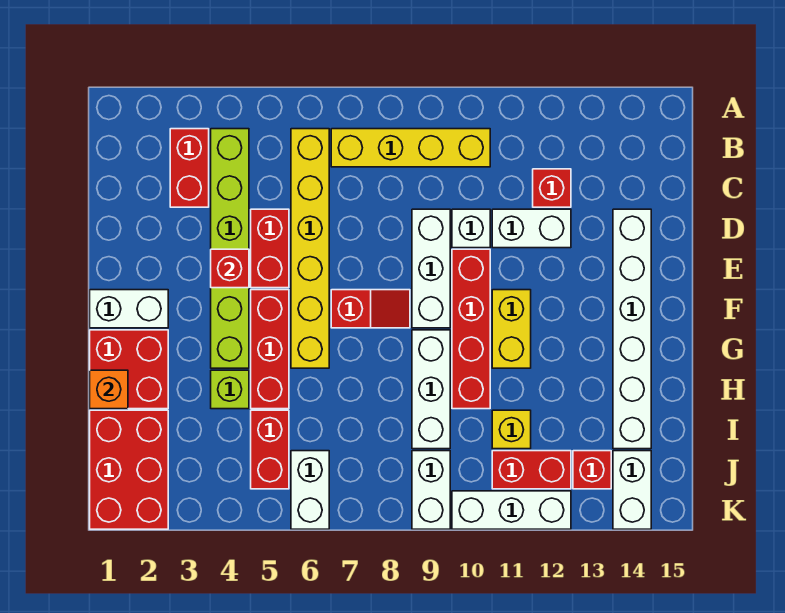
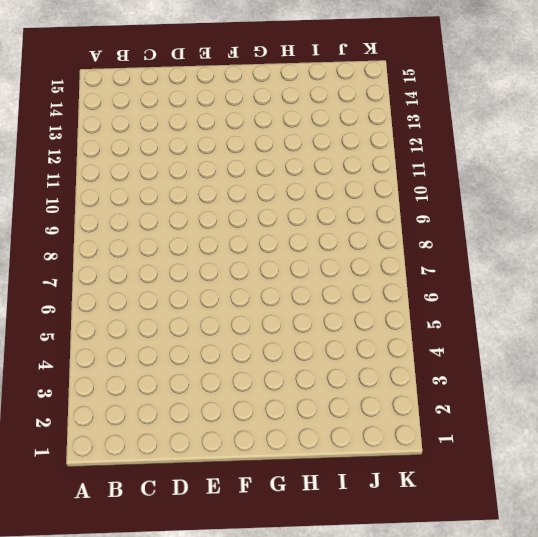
none -> red brick B3:C3 level 1
none -> lime brick B4:G4 level 1
none -> yellow brick B6:G6 level 1

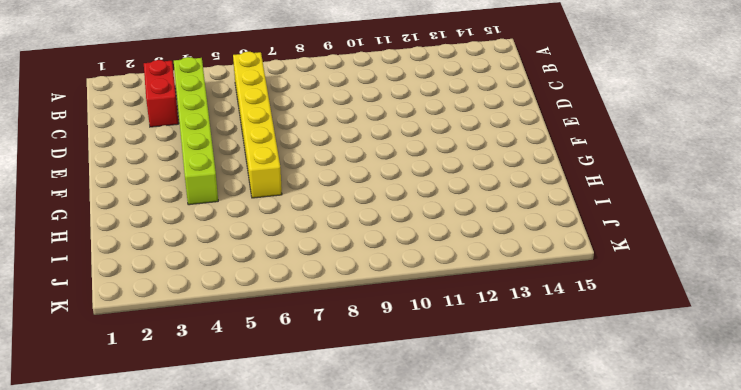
none -> yellow brick B7:B10 level 1
none -> red brick C12 level 1
none -> red brick D5:E5 level 1

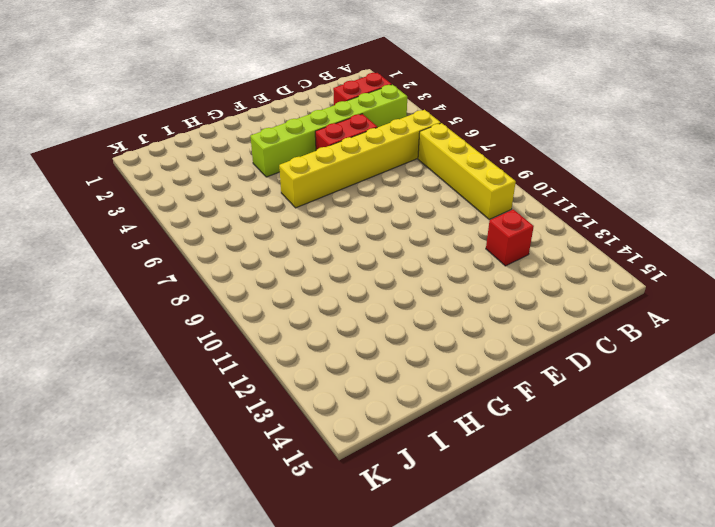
none -> white brick D9:F9 level 1
none -> white brick D10 level 1
none -> white brick D11:D12 level 1

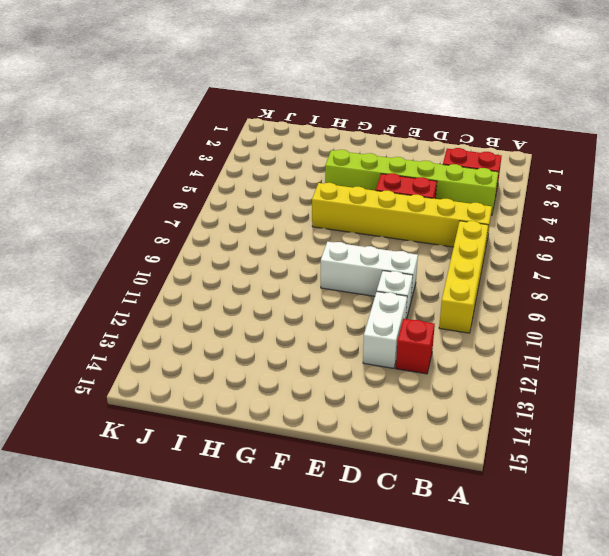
none -> white brick D14:I14 level 1
none -> red brick E10:H10 level 1
none -> white brick F1:F2 level 1

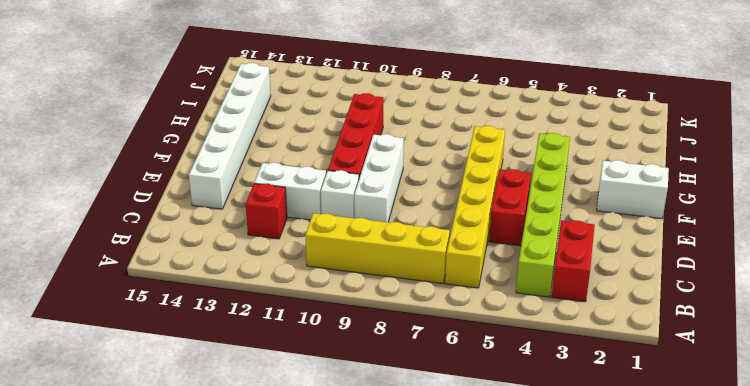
none -> red brick F5:H5 level 1
none -> red slope F7:F8 level 1 top 7
none -> yellow brick F11:G11 level 1

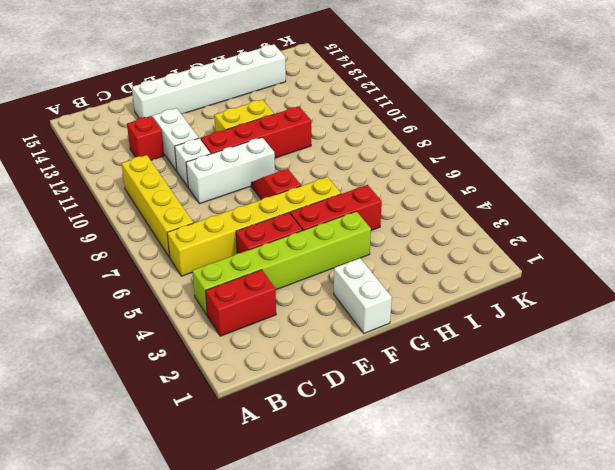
none -> red brick G1:H2 level 1
none -> white brick G9:I9 level 1
none -> lime brick H4 level 1

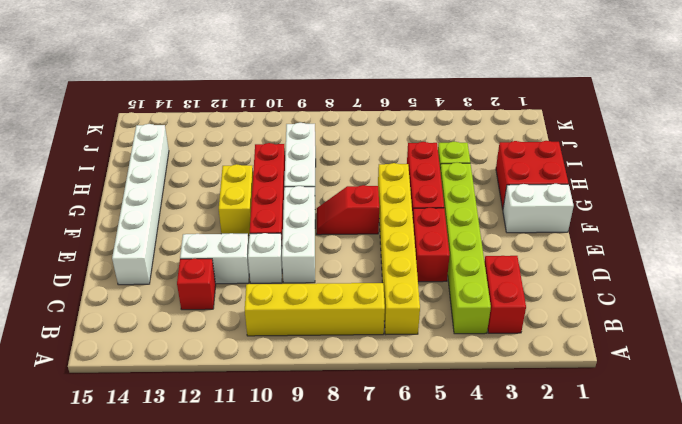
none -> red brick I1:K2 level 1
none -> red brick I5:J5 level 1
none -> yellow brick I11 level 1

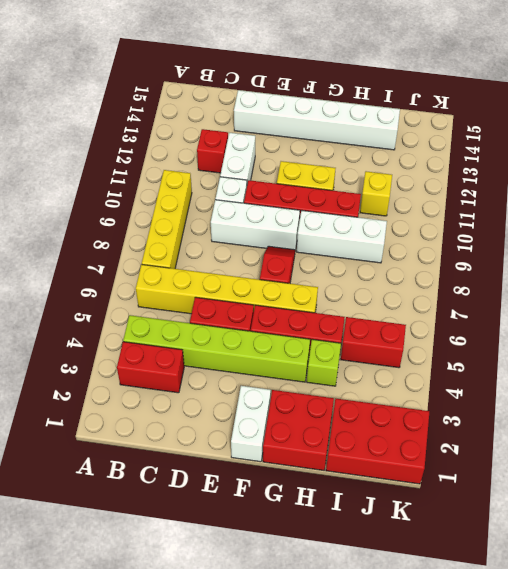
none -> white brick J6:K6 level 1
none -> white brick J9:K9 level 1
none -> red brick J11:J12 level 1

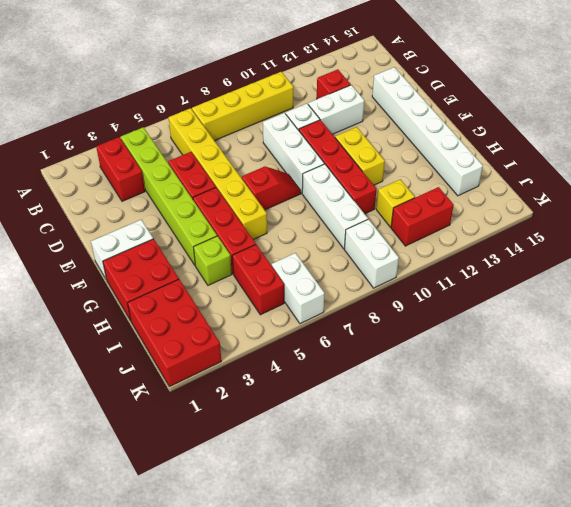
none -> red brick J13 level 1
none -> white brick J14:K14 level 1
none -> white brick K10:K12 level 1

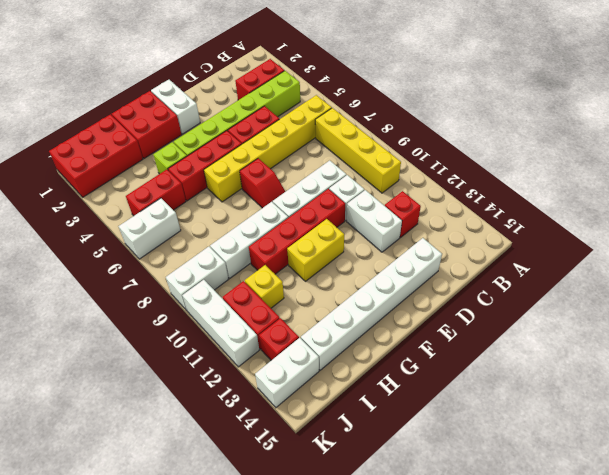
none -> red brick E4 level 2
none -> orange brick H1 level 2

